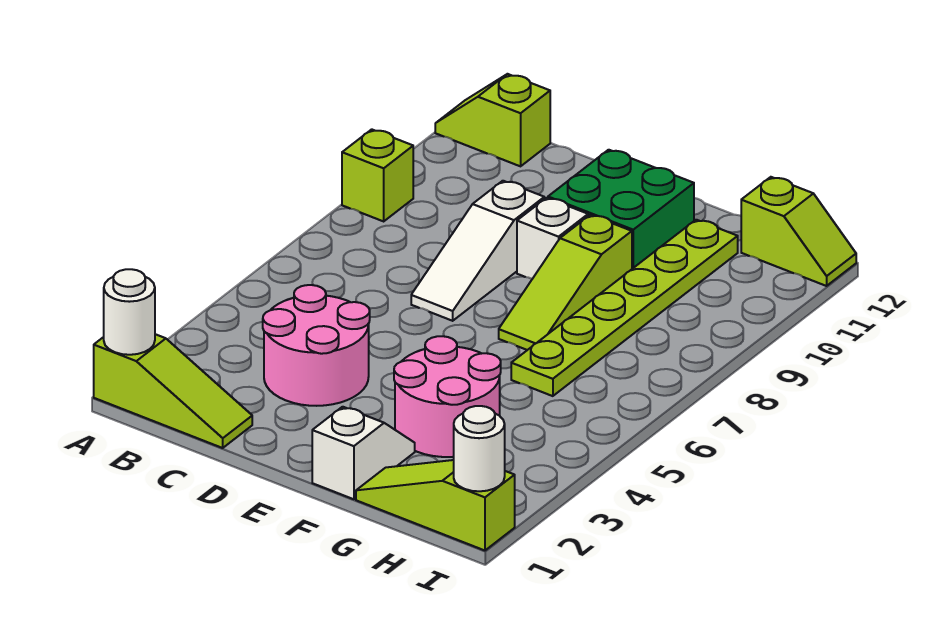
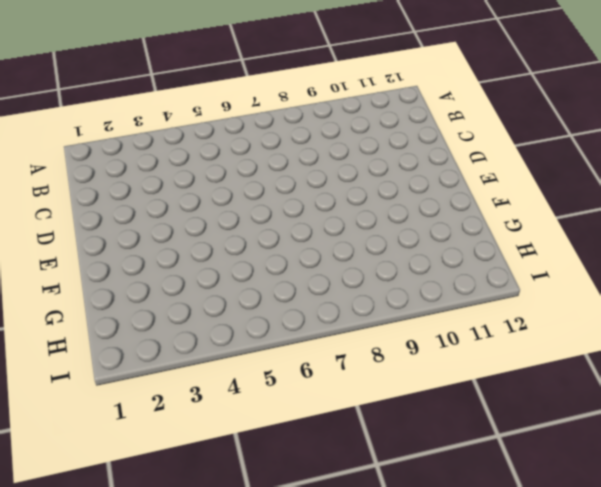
none -> lime slope A1:C1 level 1 top A
none -> lime brick A9 level 1
none -> lime slope A12:B12 level 1 top B

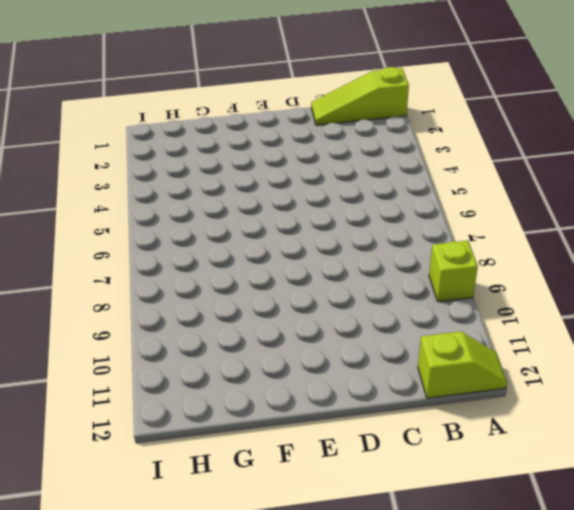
none -> pink round brick C3:D4 level 1
none -> white slope D7:D9 level 1 top 9
none -> white brick E9 level 1

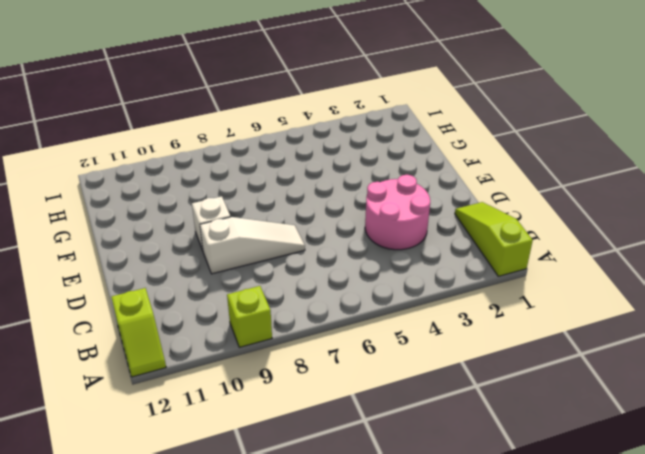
none -> green brick E10:F11 level 1
none -> white slope F1:F2 level 1 top 1
none -> pink round brick F3:G4 level 1

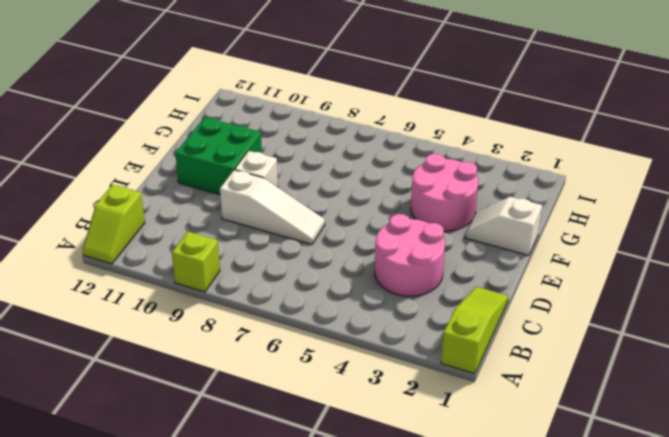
none -> lime slope F7:F9 level 1 top 9
none -> lime slope G1:I1 level 1 top I
none -> lime plate G6:G11 level 1

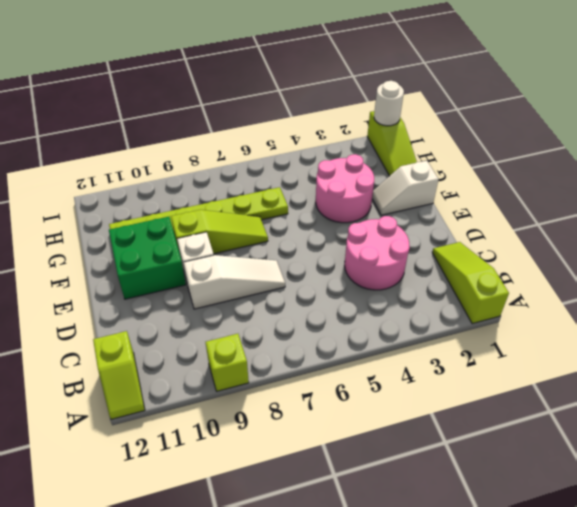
none -> lime slope H12:I12 level 1 top H
none -> white round brick A1 level 2

